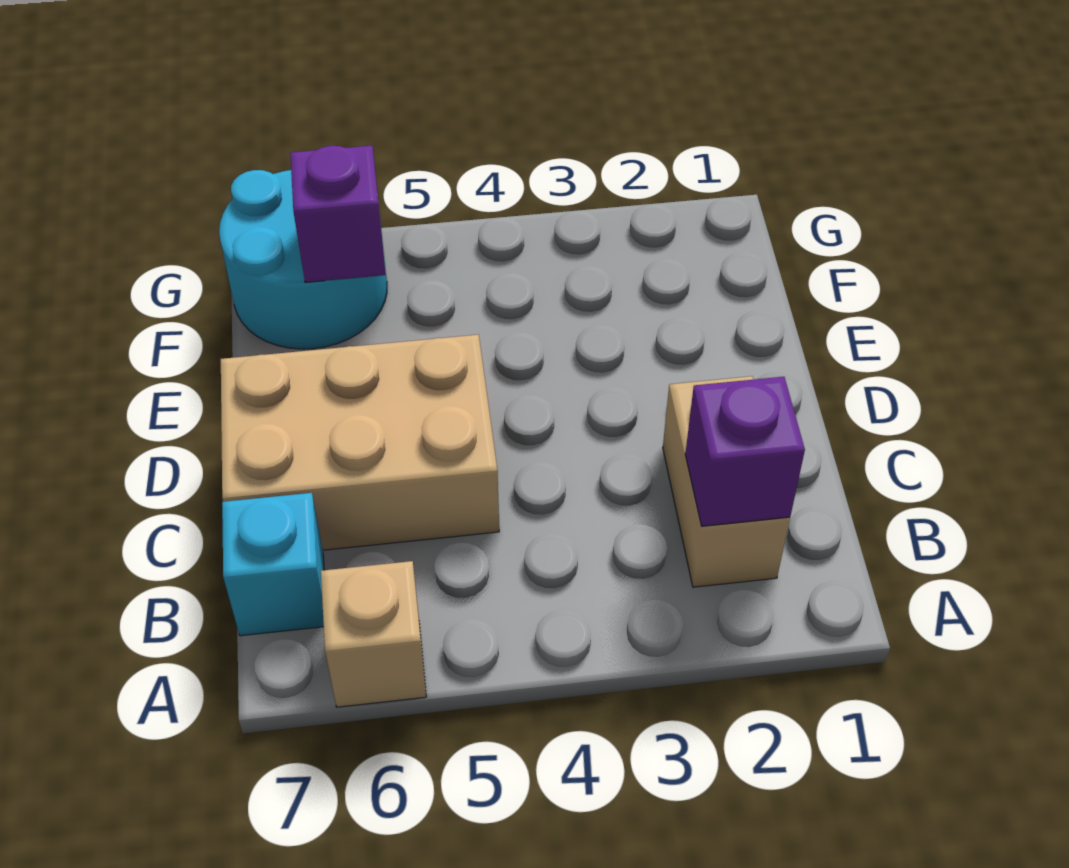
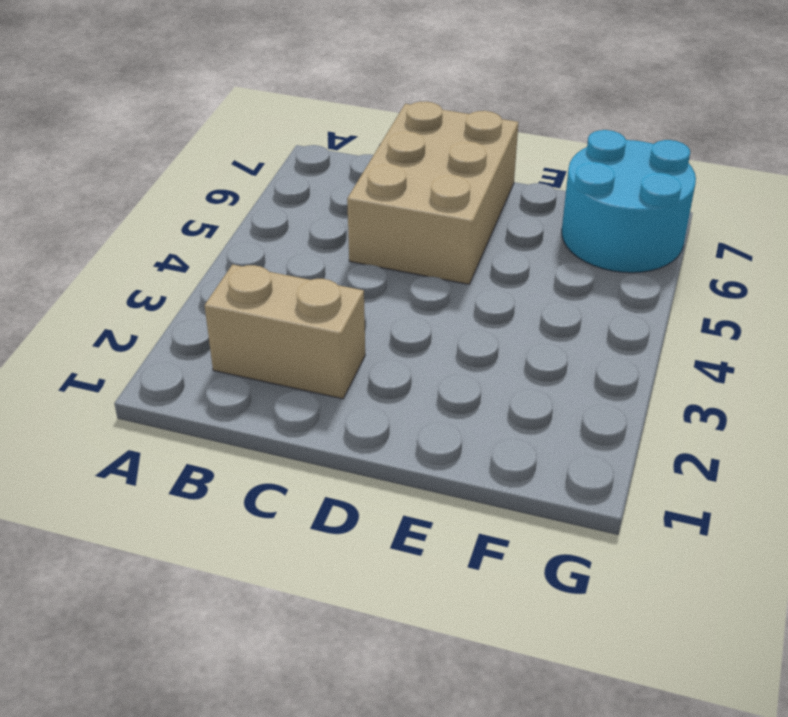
none -> tan brick A6 level 1
none -> cyan brick B7 level 1

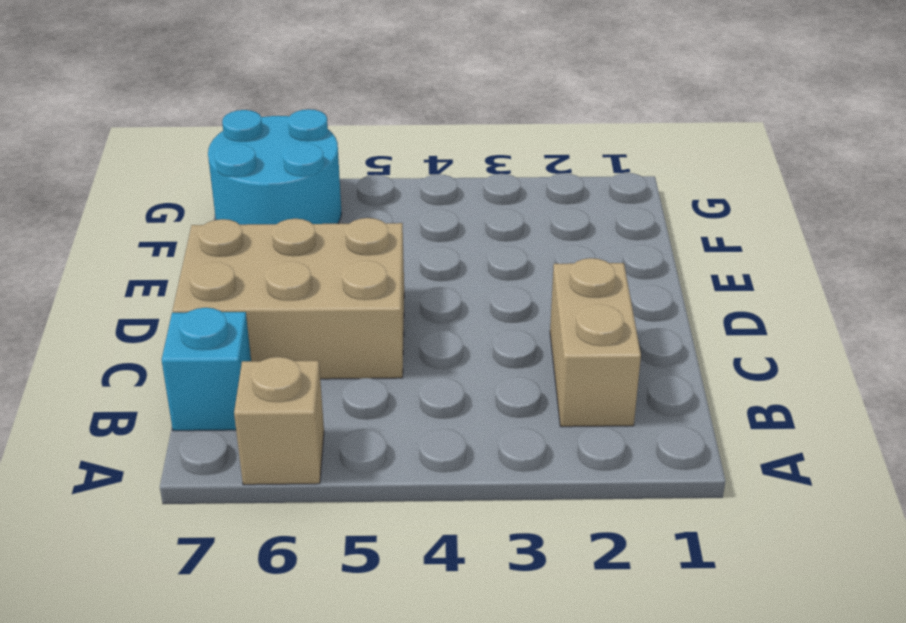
none -> purple brick B2 level 2
none -> purple brick F6 level 2

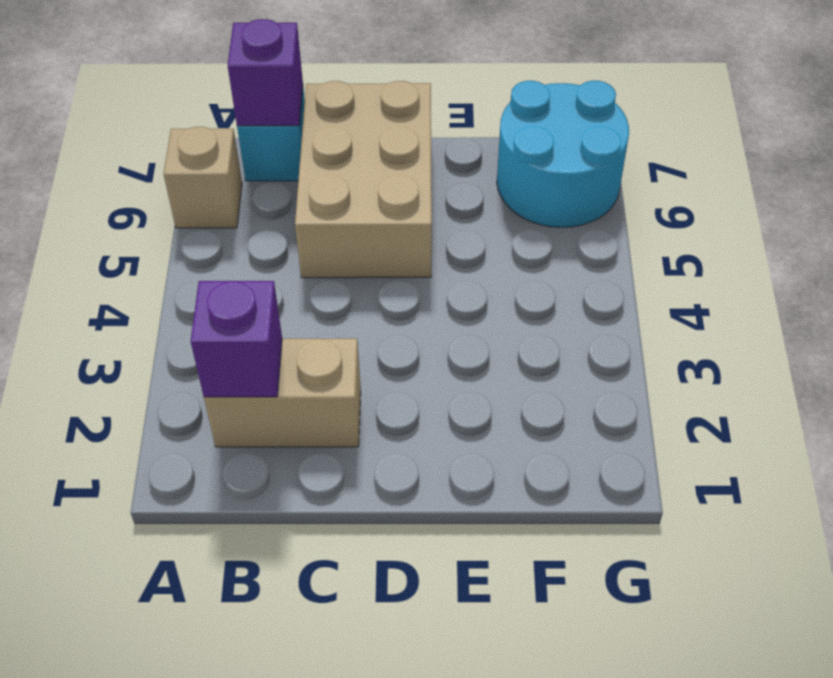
purple brick B7 level 2 -> purple brick F6 level 2

